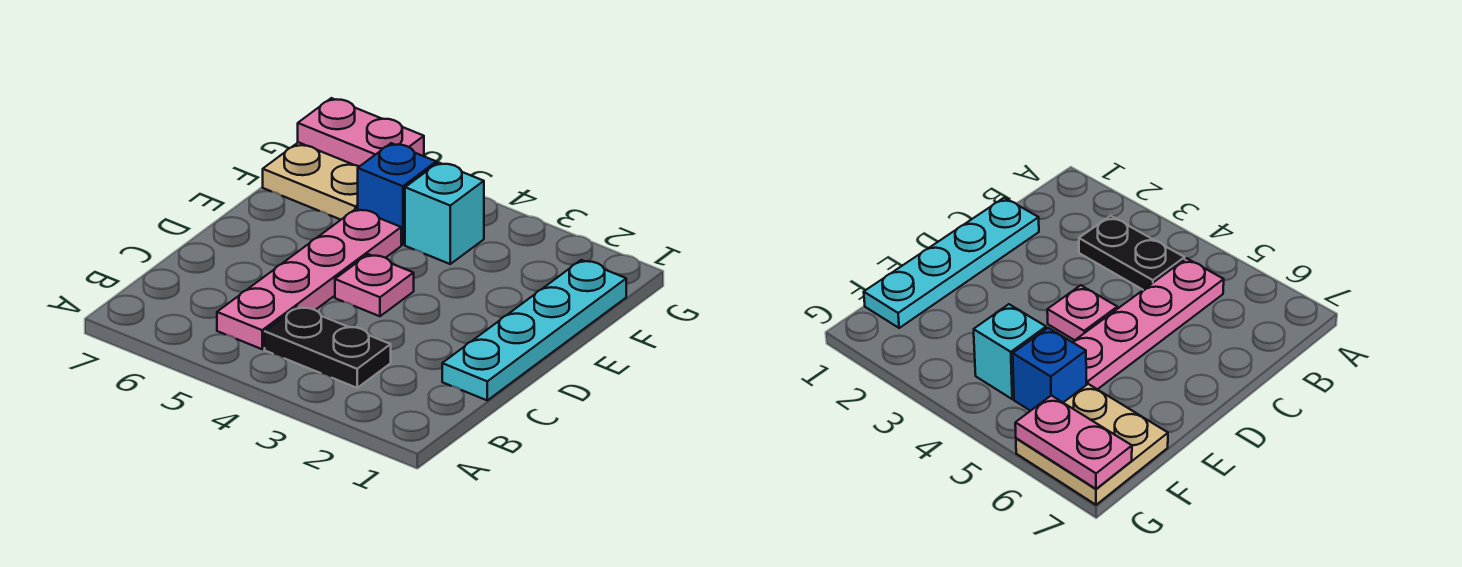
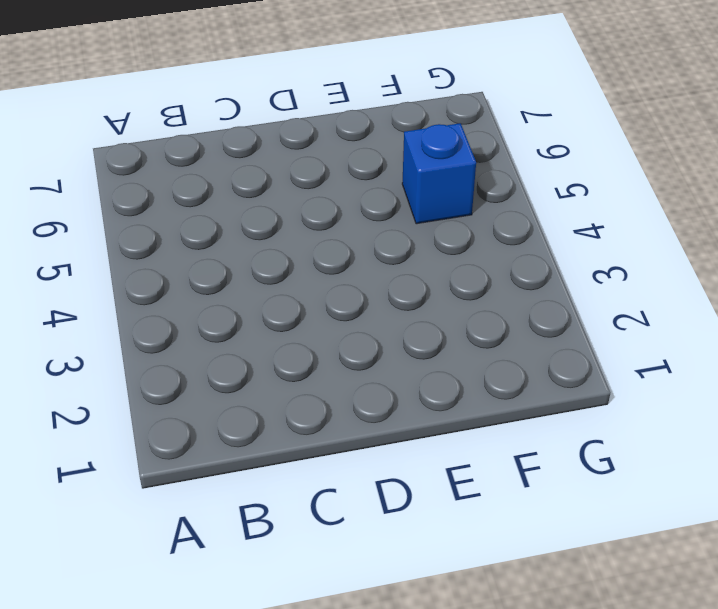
none -> black plate B3:B4 level 1
none -> pink plate B5:E5 level 1

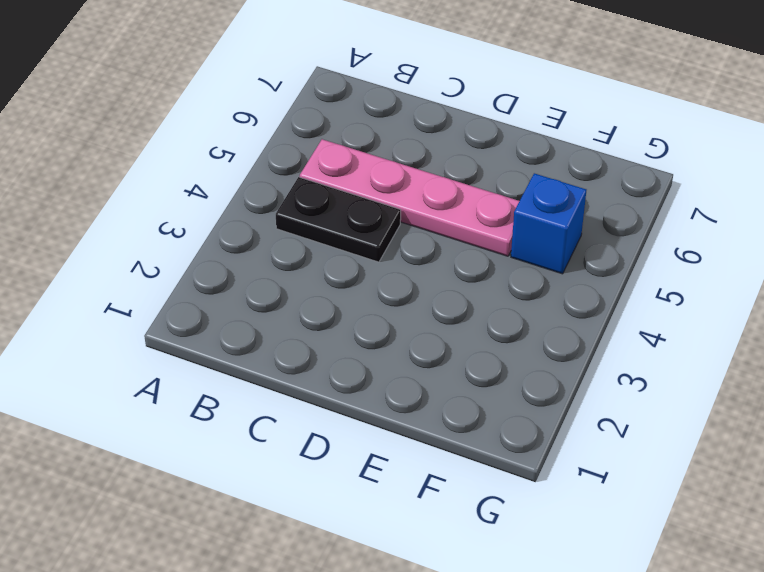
black plate B4:C4 level 1 -> black plate B3:B4 level 1
none -> cyan plate C1:F1 level 1
none -> pink plate D4 level 1

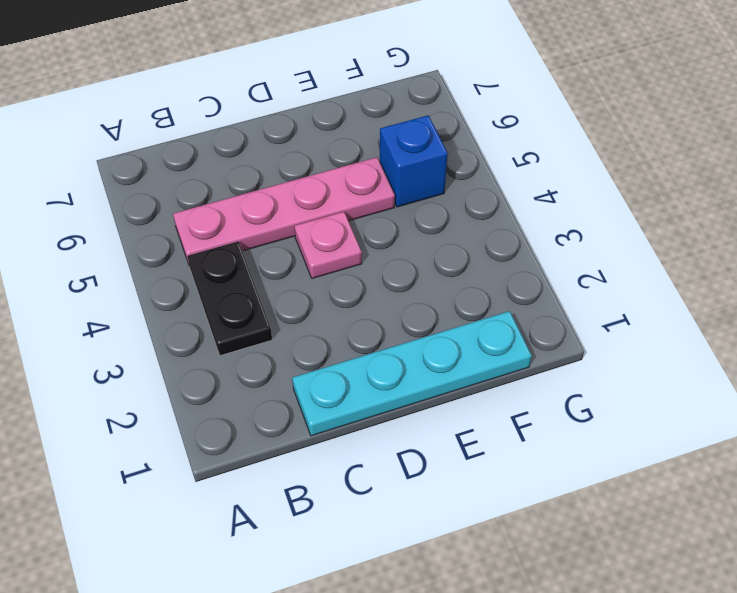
none -> cyan brick F4 level 1
none -> tan plate F6:G7 level 1

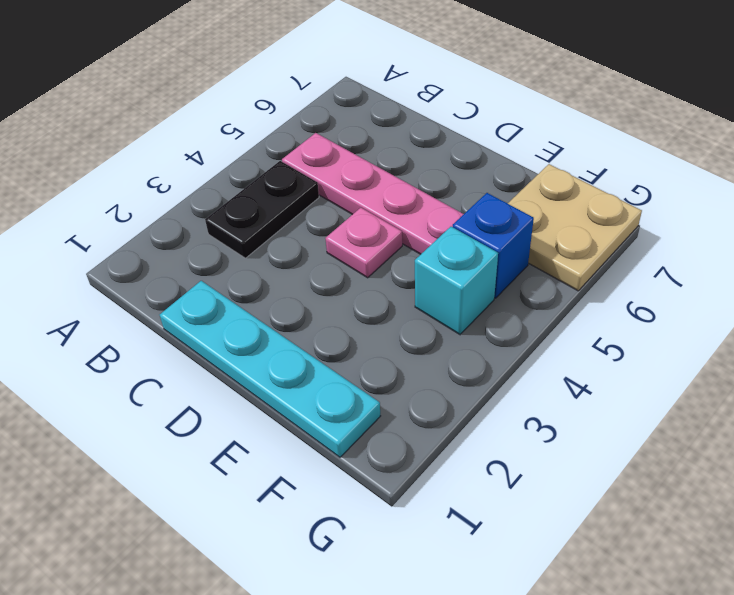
none -> pink plate G6:G7 level 2

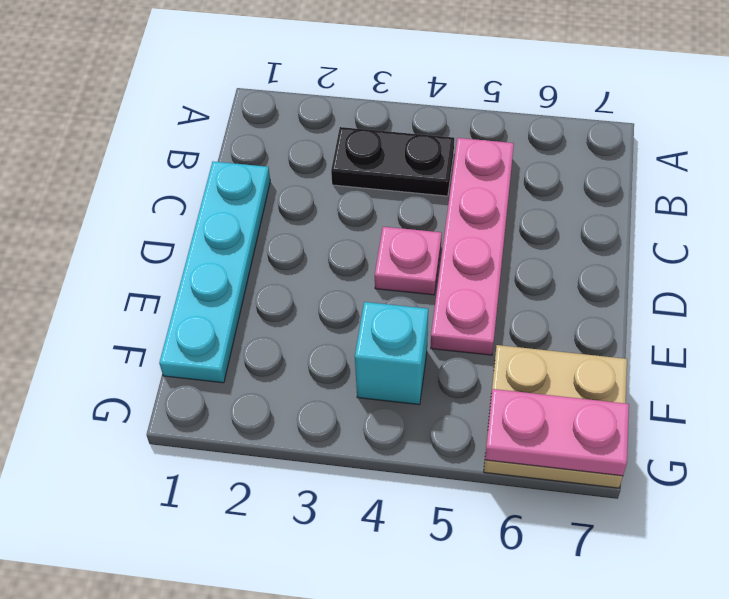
none -> blue brick F5 level 1

